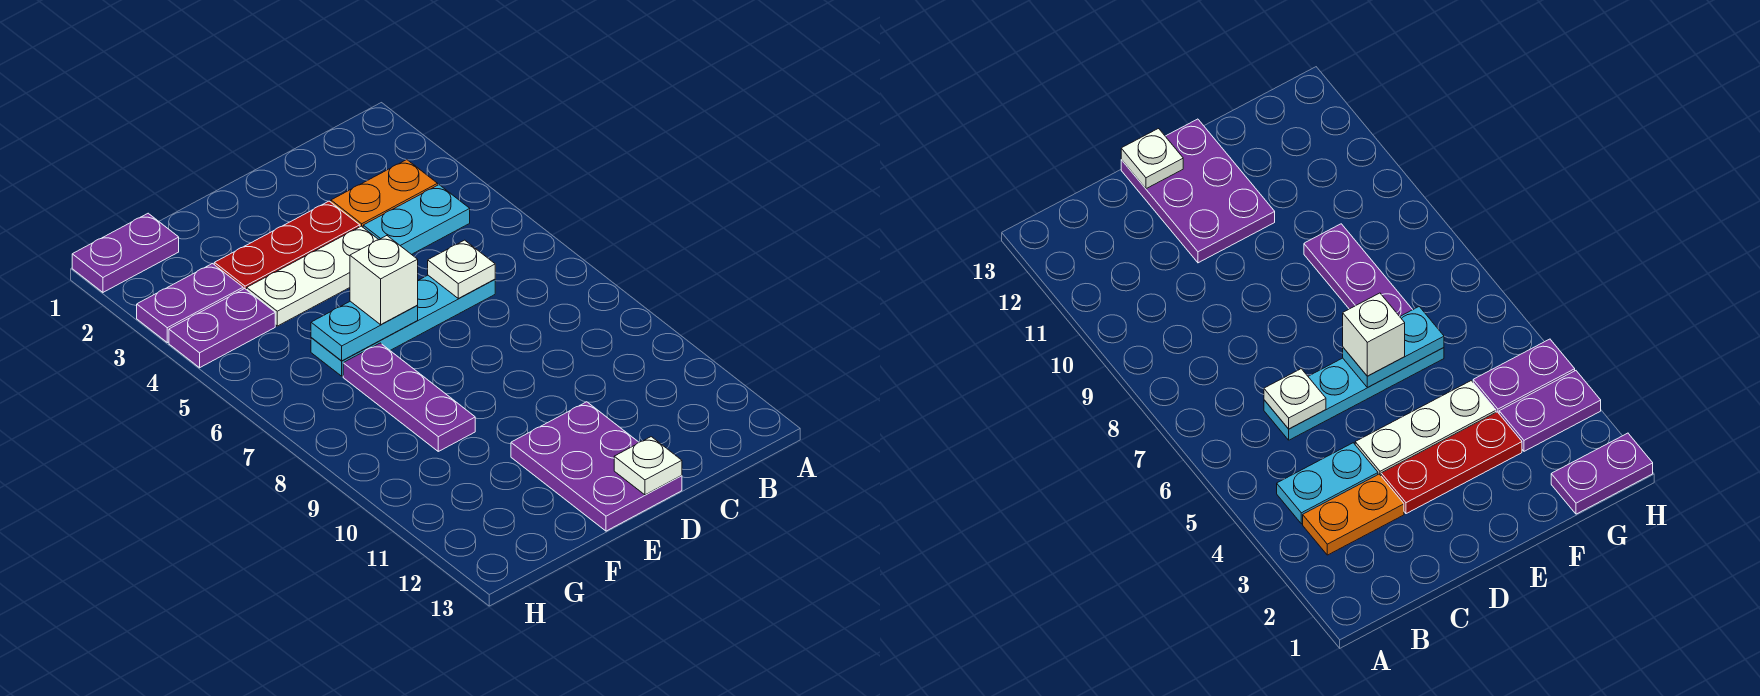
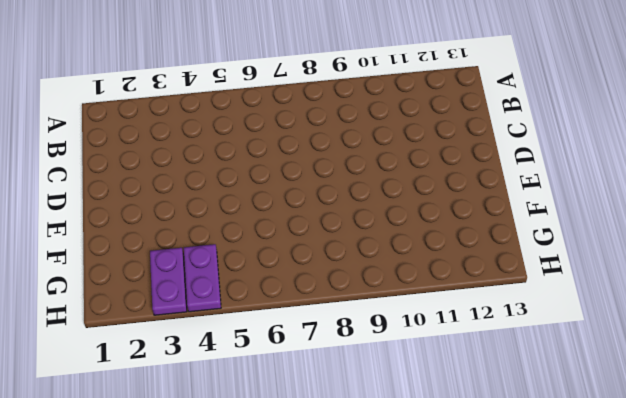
none -> orange plate B3:C3 level 1
none -> cyan plate B4:C4 level 1
none -> cyan plate C6:F6 level 1

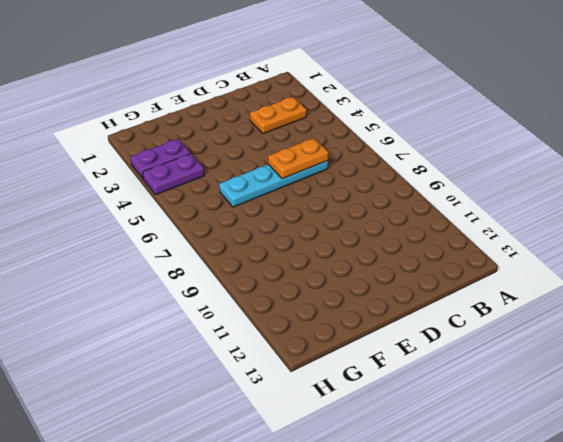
orange plate C6:D6 level 2 -> white plate C6 level 2
none -> cyan plate B4:C4 level 1
none -> red plate D3:F3 level 1
none -> white plate D4:F4 level 1

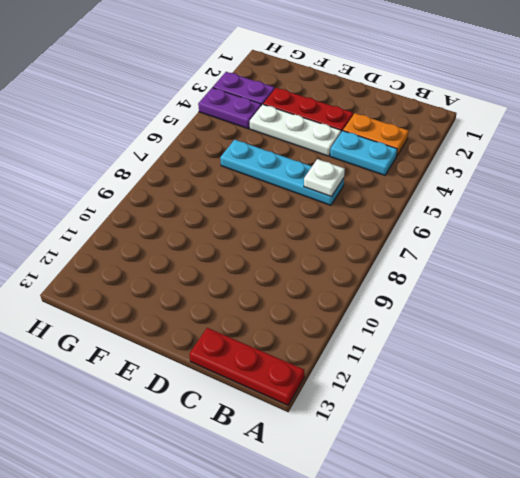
red plate A13:C13 level 1 -> none
none -> purple plate D11:E13 level 1
none -> purple plate F7:F9 level 1
none -> purple plate G1:H1 level 1

